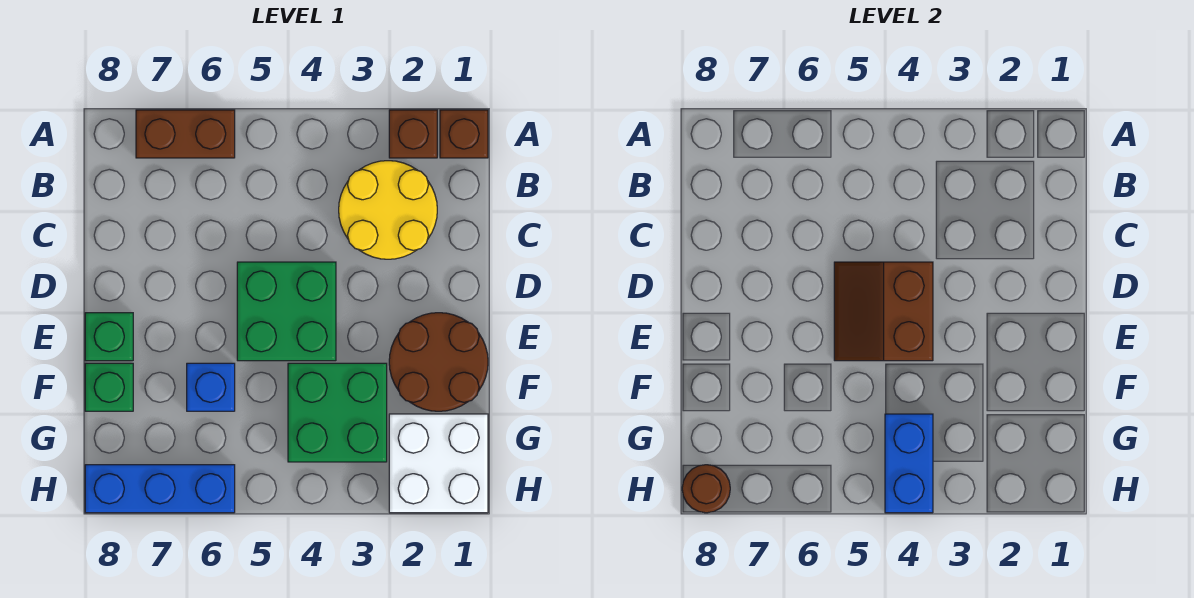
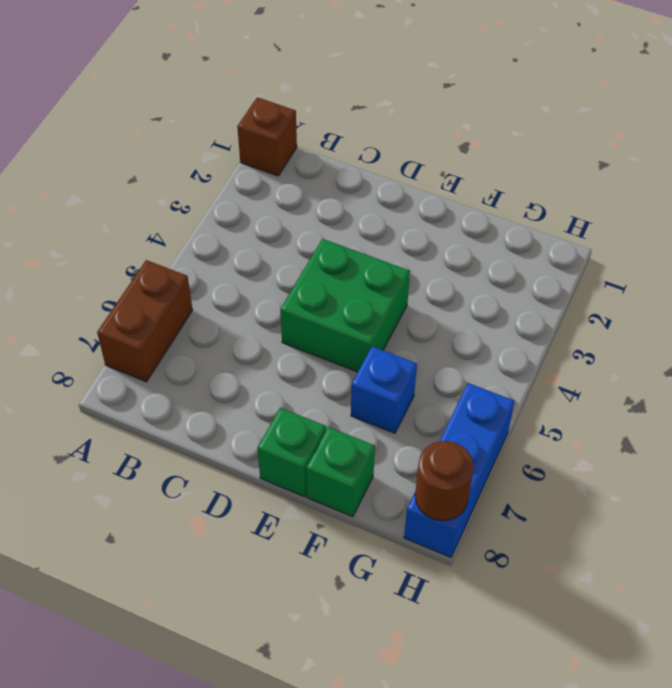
none -> brown brick A2 level 1
none -> yellow round brick B2:C3 level 1
none -> brown round brick E1:F2 level 1

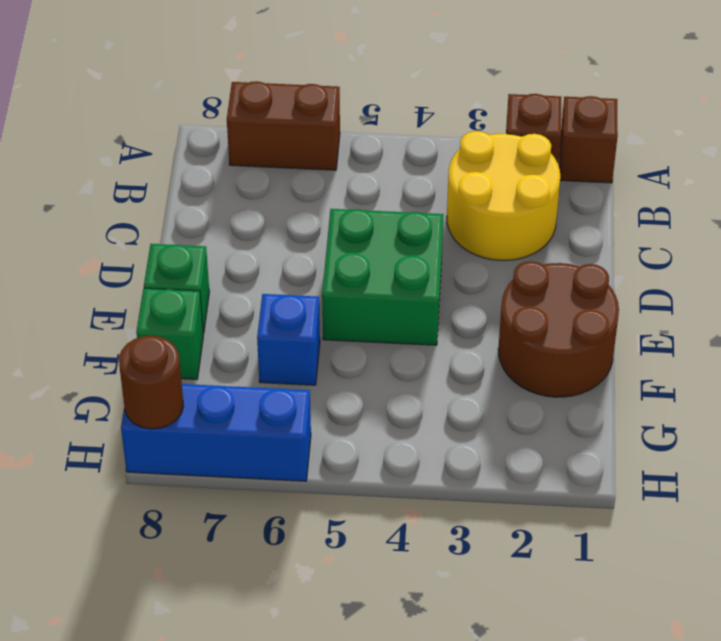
none -> green brick F3:G4 level 1
none -> white brick G1:H2 level 1
none -> brown slope D4:E5 level 2 top 4

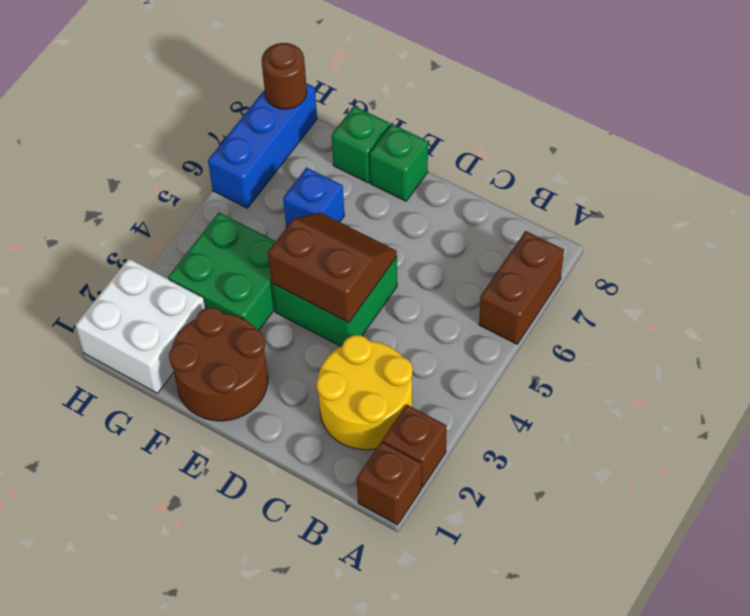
none -> blue brick G4:H4 level 2

